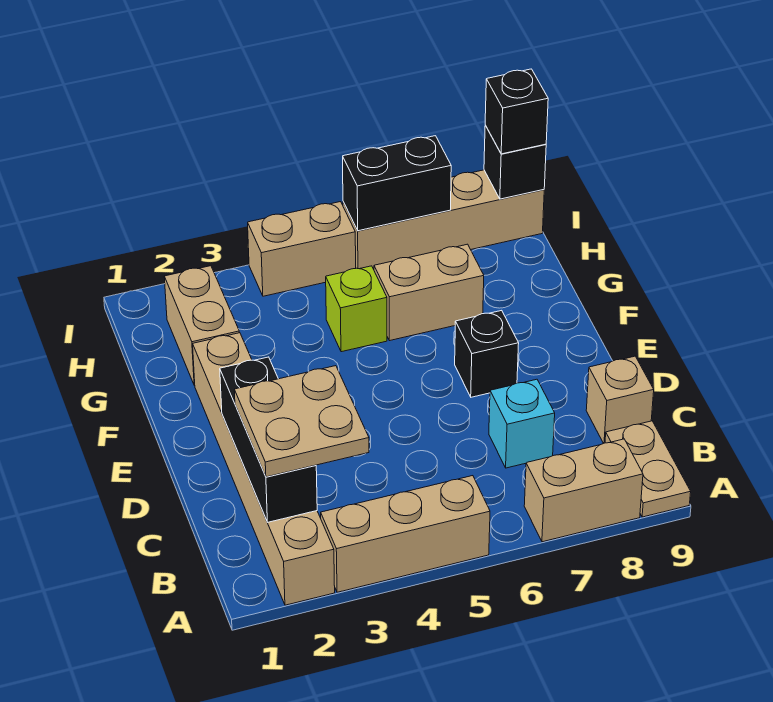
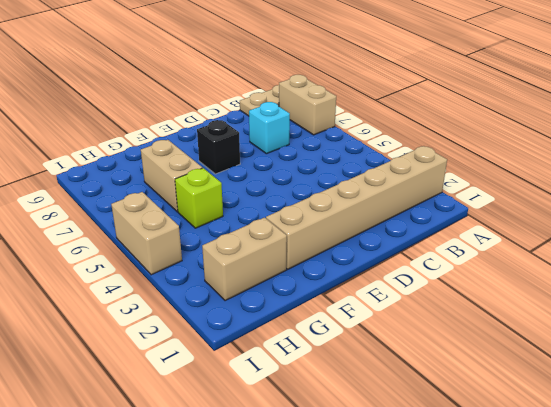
none -> tan brick A3:A5 level 1
none -> tan brick C9 level 1
none -> tan brick I6:I9 level 1

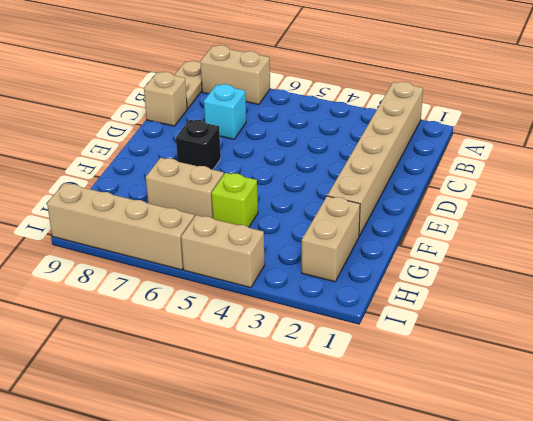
none -> tan brick A3:A5 level 1
none -> black brick B2:D2 level 2
none -> black brick I6:I7 level 2

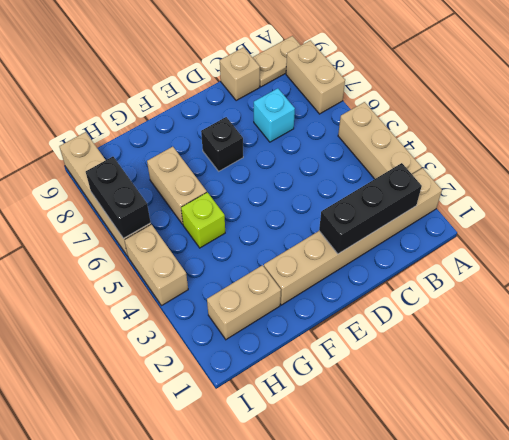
none -> black brick I9 level 2
none -> tan plate B2:C3 level 3
none -> black brick I9 level 3

